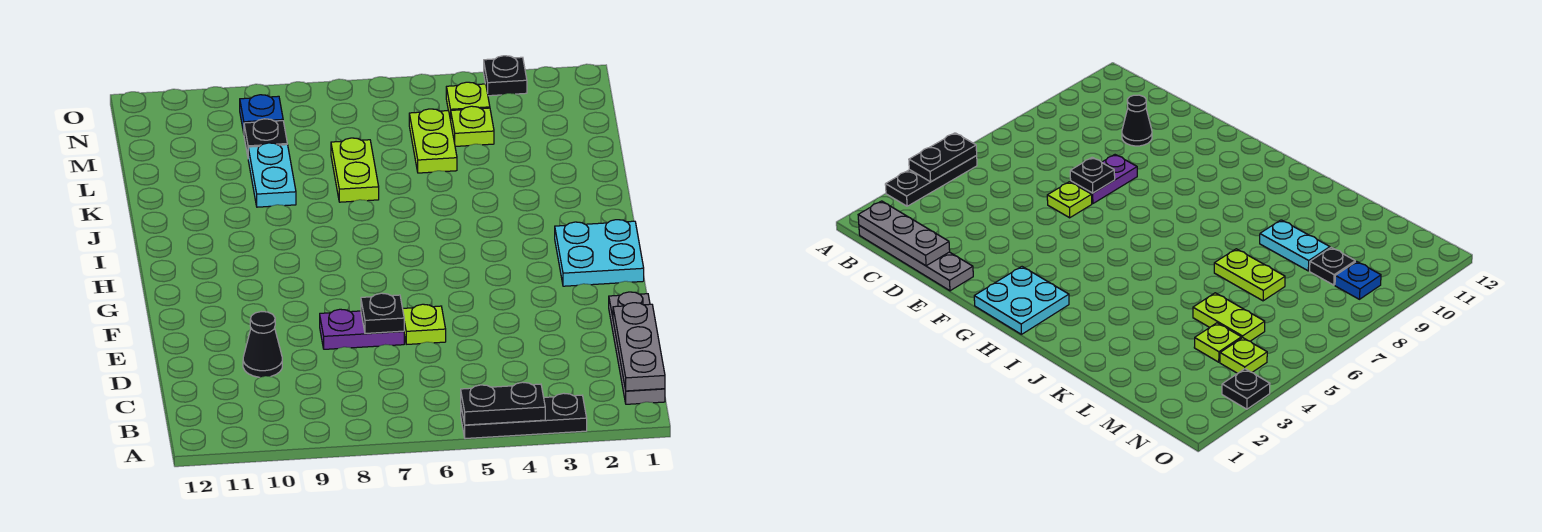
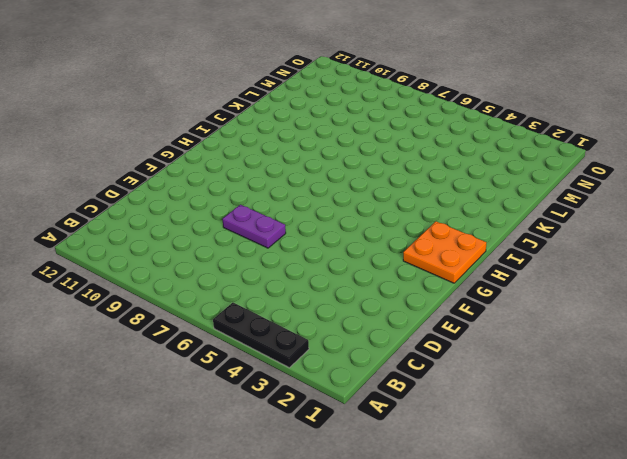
orange plate G1:H2 level 1 -> cyan plate G1:H2 level 1
none -> grey plate B1:E1 level 1
none -> black cone D10 level 1
none -> lime plate E6 level 1

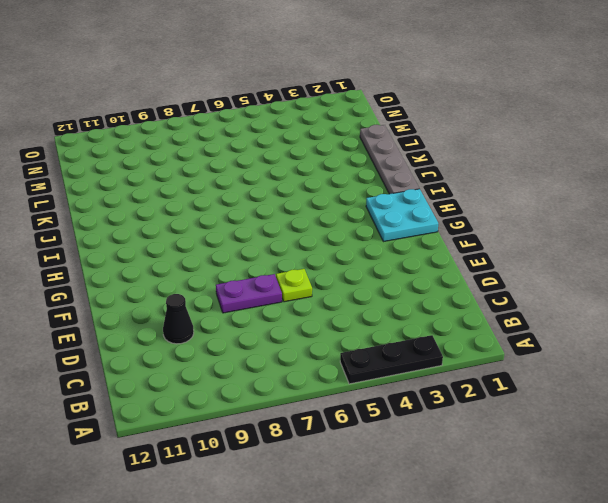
grey plate I1:L1 level 1 -> grey plate B1:E1 level 1
none -> lime plate K7:L7 level 1
none -> cyan plate K9:L9 level 1
none -> lime plate L5:M5 level 1

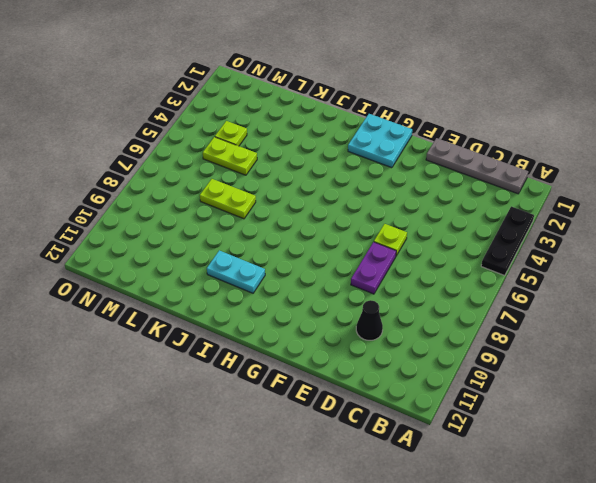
cyan plate I10:J10 level 1 -> cyan plate K9:L9 level 1
none -> black plate M9 level 1
none -> lime plate N4 level 1
none -> blue plate N9 level 1

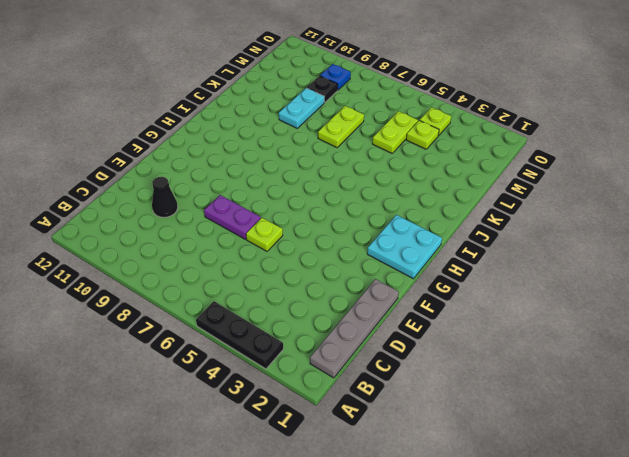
none -> black plate O3 level 1
none -> black plate A4:A5 level 2
none -> grey plate B1:D1 level 2

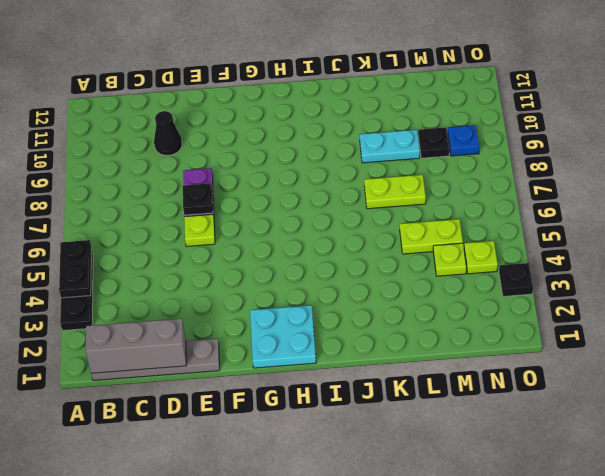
grey brick B1:D1 level 2 -> grey plate B1:D1 level 2

